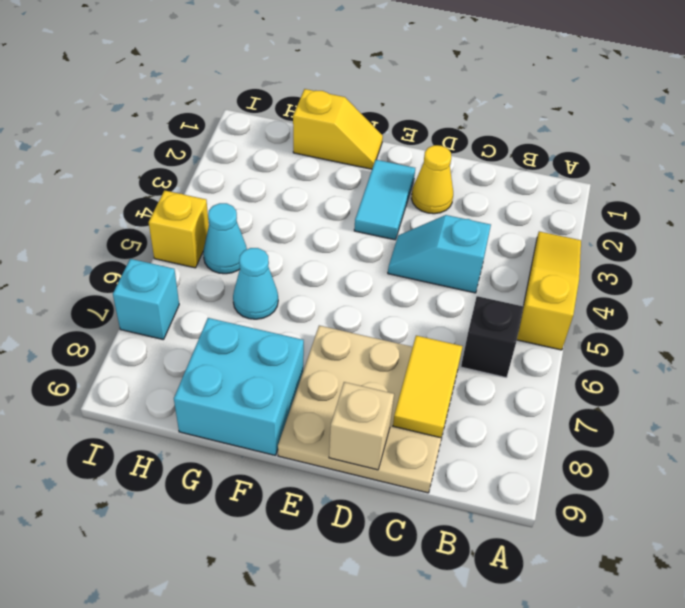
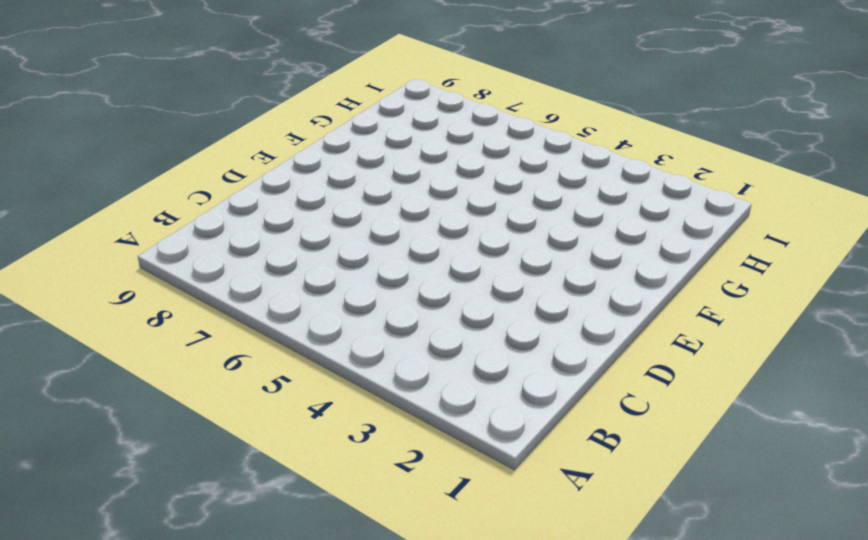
none -> yellow slope A3:A5 level 1 top 5
none -> black brick B6 level 1
none -> cyan slope C4:D4 level 1 top C

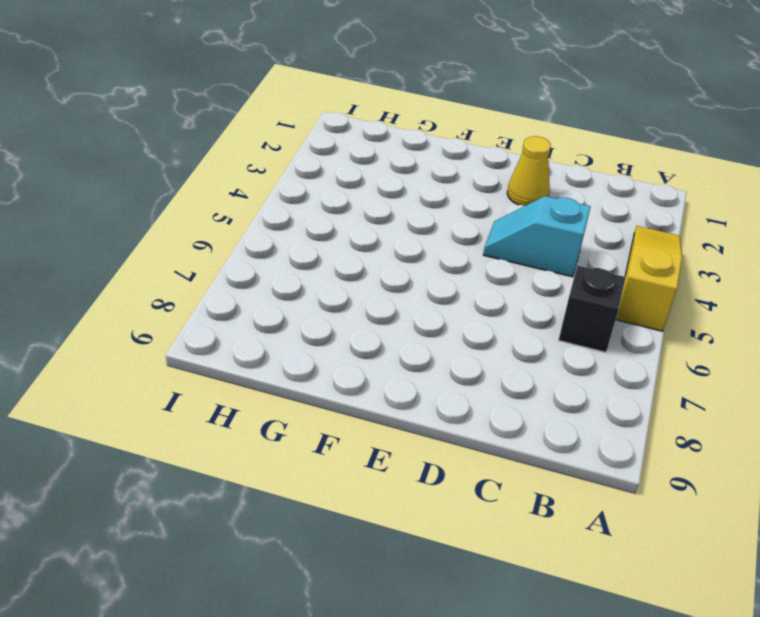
none -> tan plate C7:E9 level 1
none -> cyan tile E2:E3 level 1
none -> yellow slope F1:G1 level 1 top G

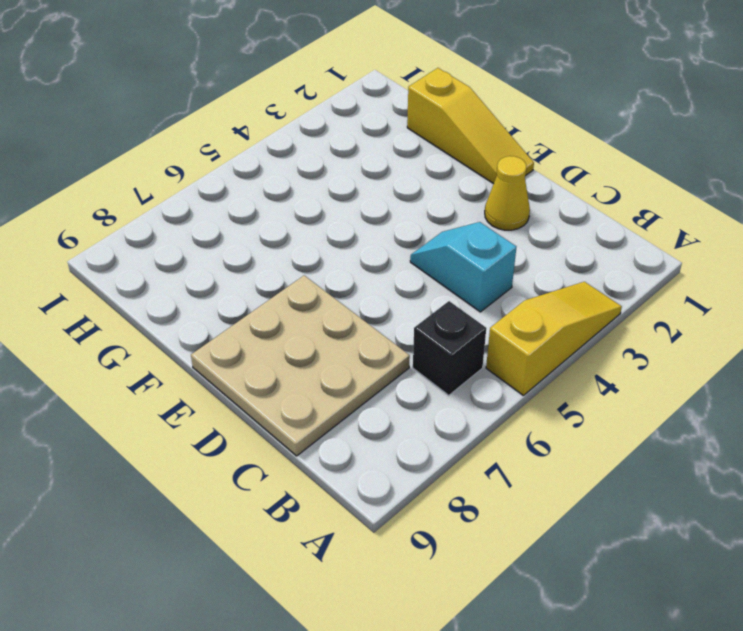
yellow slope E1:G1 level 1 top G -> yellow slope F1:G1 level 1 top G
none -> cyan tile E2:E3 level 1
none -> cyan brick F8:G9 level 1
none -> cyan cone G6 level 1

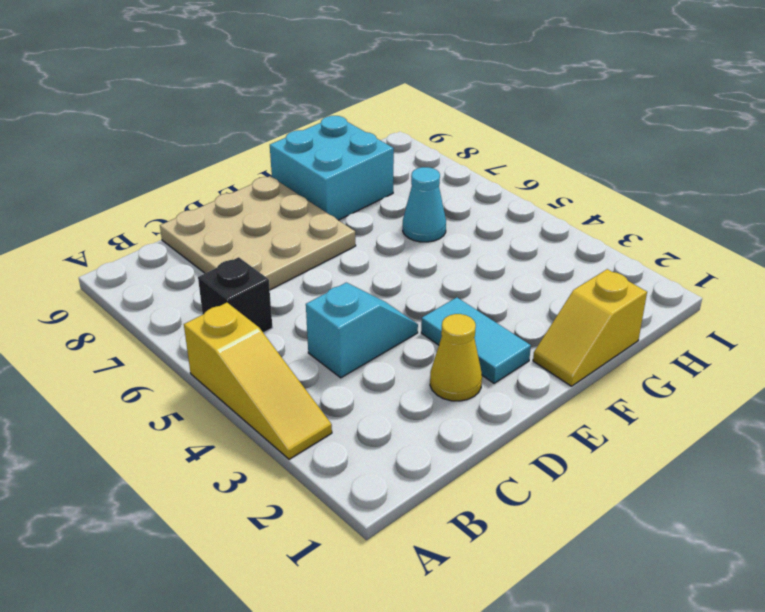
none -> cyan cone H5 level 1
none -> yellow brick I5 level 1
none -> cyan brick I7 level 1

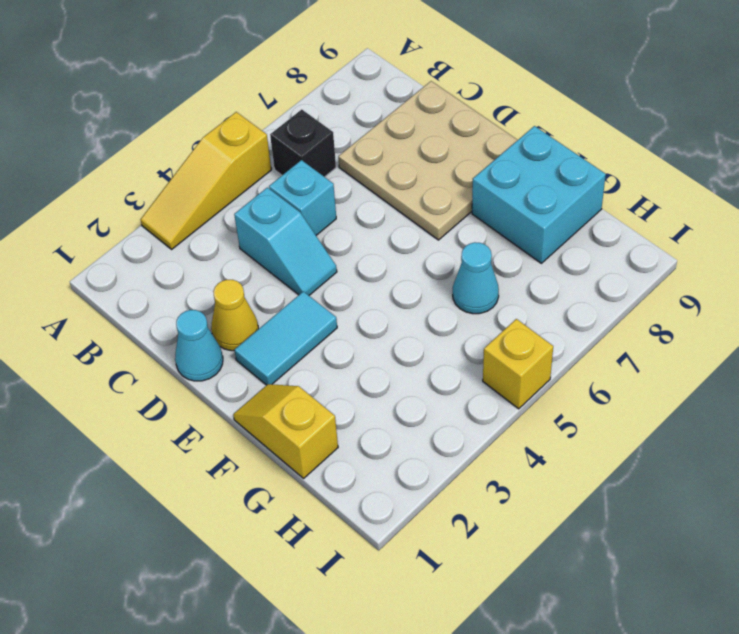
cyan brick C5 level 1 -> cyan brick I7 level 1
cyan cone D1 level 1 -> cyan cone H5 level 1
none -> yellow tile C7:C8 level 2
none -> tan brick D9 level 2

